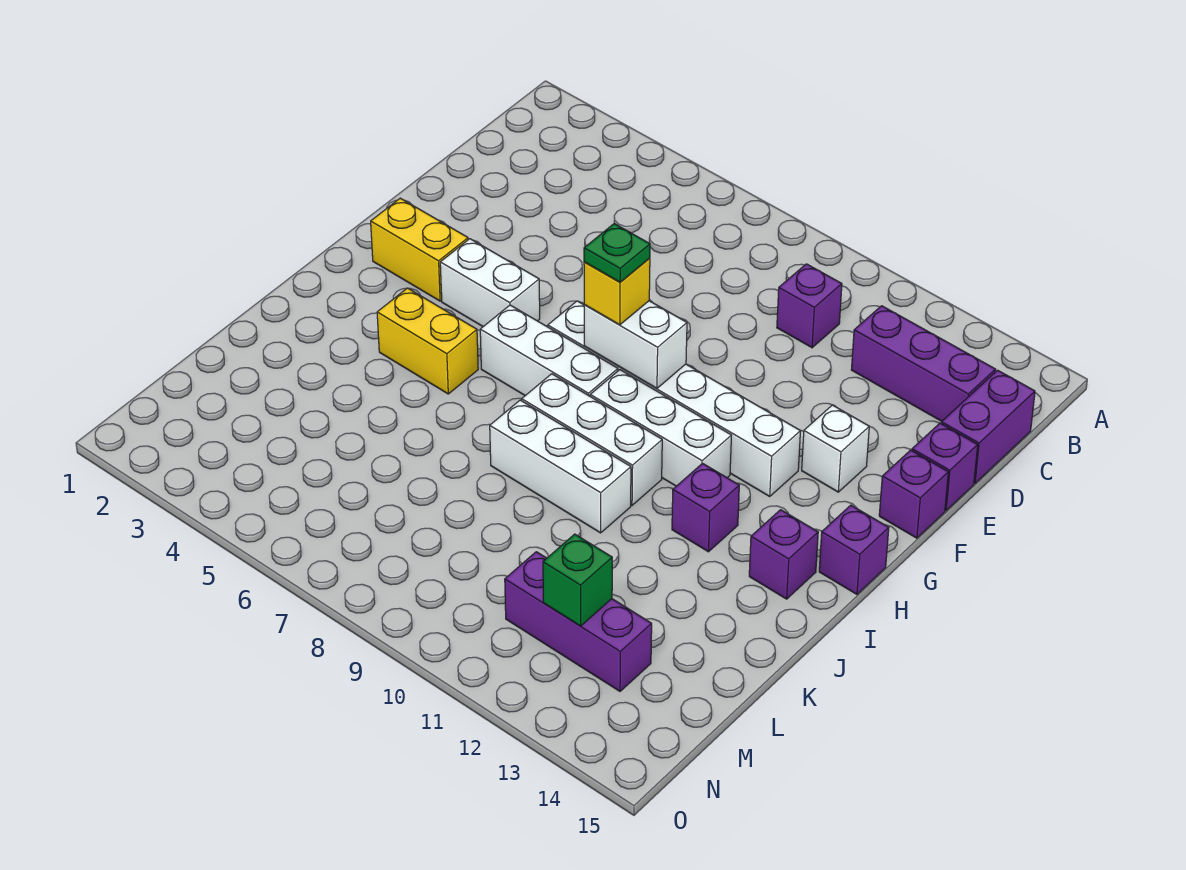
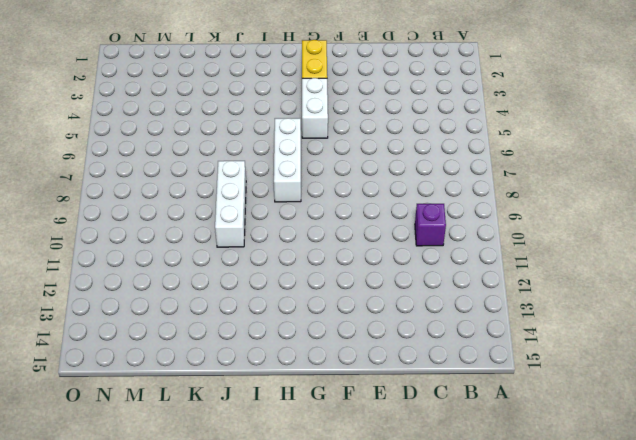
none -> purple brick C12:C14 level 1
none -> purple brick C15:D15 level 1
none -> purple brick E15 level 1

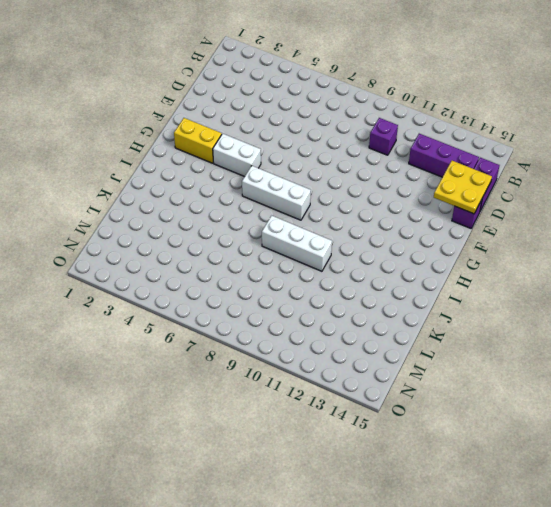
yellow plate D14:E15 level 2 -> none
none -> white brick F13 level 1
none -> purple brick F15 level 1
none -> white brick G7:G12 level 1

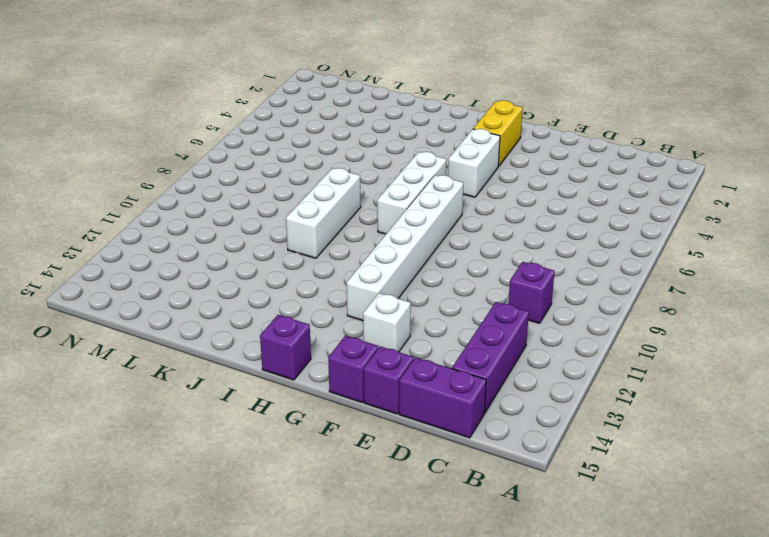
none -> white brick H9:H11 level 1
none -> yellow brick I4:I5 level 1
none -> white brick I8:I10 level 1

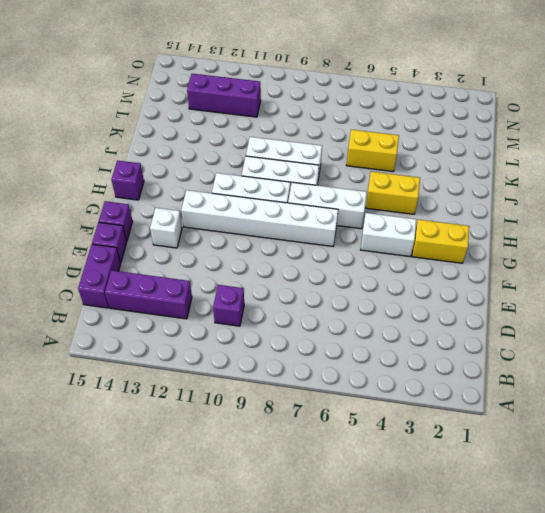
yellow brick K5:K6 level 1 -> none
none -> purple brick I12 level 1
none -> purple brick I14 level 1
none -> white brick G8:G9 level 2

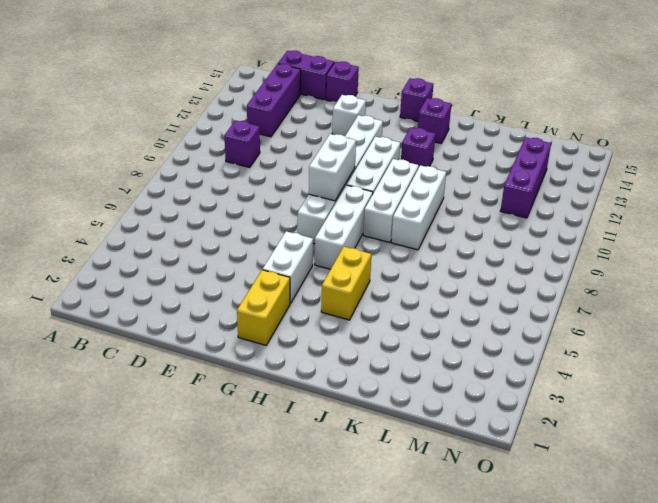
none -> purple brick F15 level 1
none -> green brick M12 level 2
none -> yellow brick G8 level 3

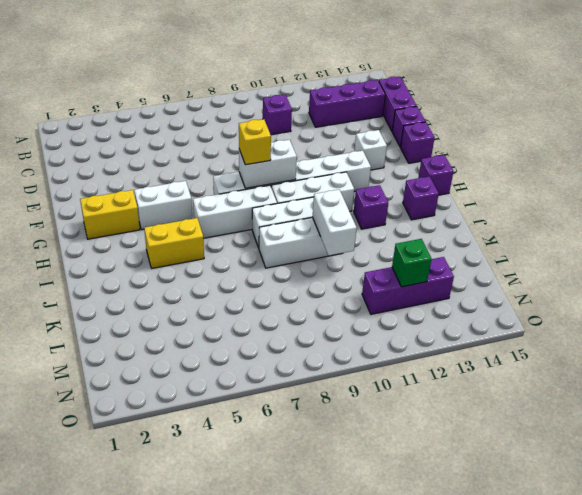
white brick J10:K10 level 2 -> none
none -> green plate G8 level 4

